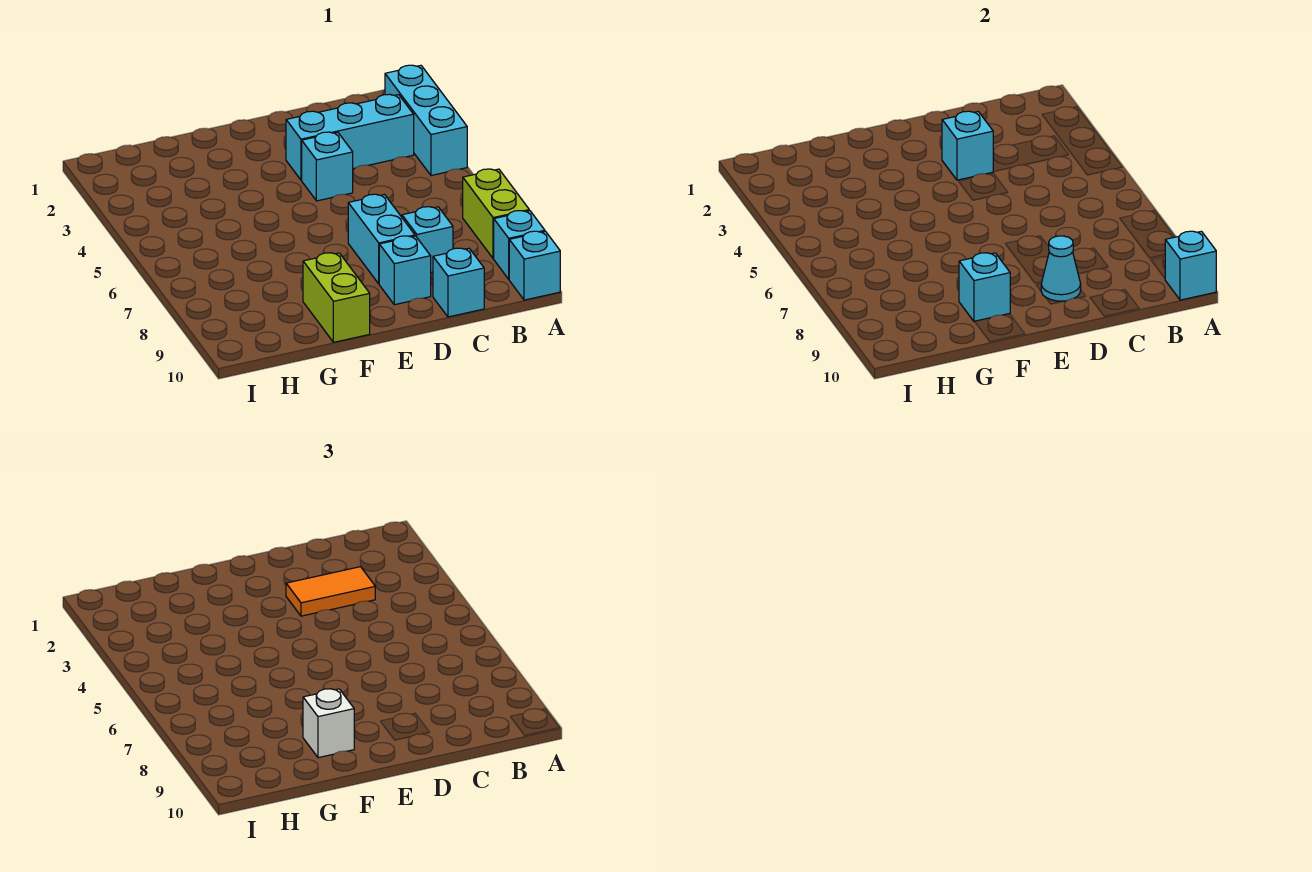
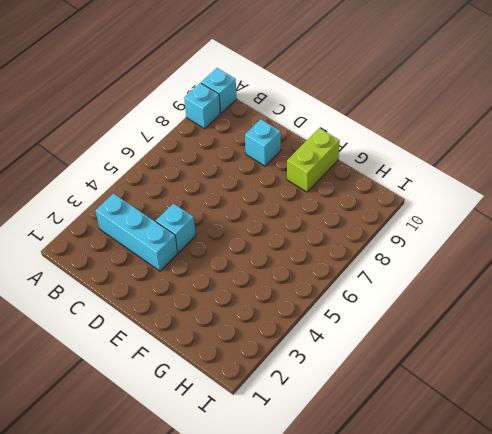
none -> cyan brick A2:A4 level 1
none -> lime brick A7:A8 level 1
none -> cyan brick C8 level 1

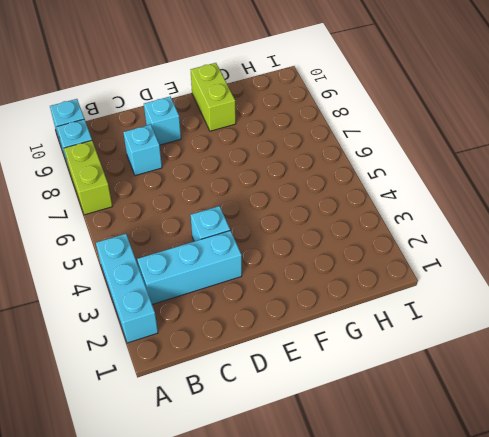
none -> cyan brick C10 level 1
none -> cyan brick D7:D8 level 1
none -> cyan brick A10 level 2

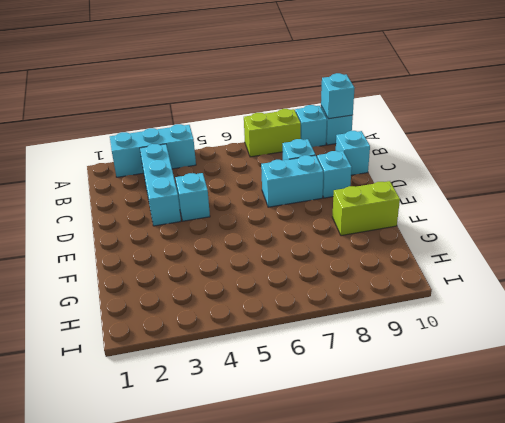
none -> cyan brick D3 level 2
none -> cyan cone D9 level 2
none -> cyan brick F9 level 2

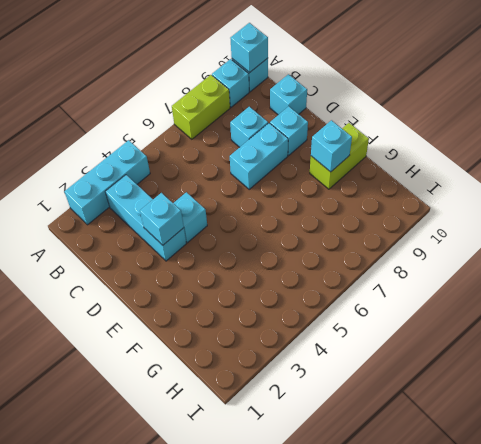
none -> cyan cone D9 level 2
none -> orange tile C3:D3 level 3
none -> white brick F9 level 3

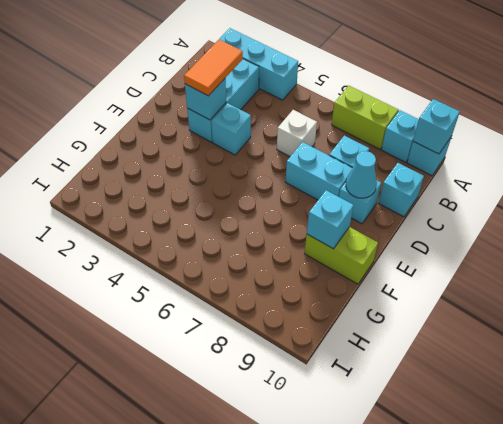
white brick C6 level 1 -> white brick F9 level 3

